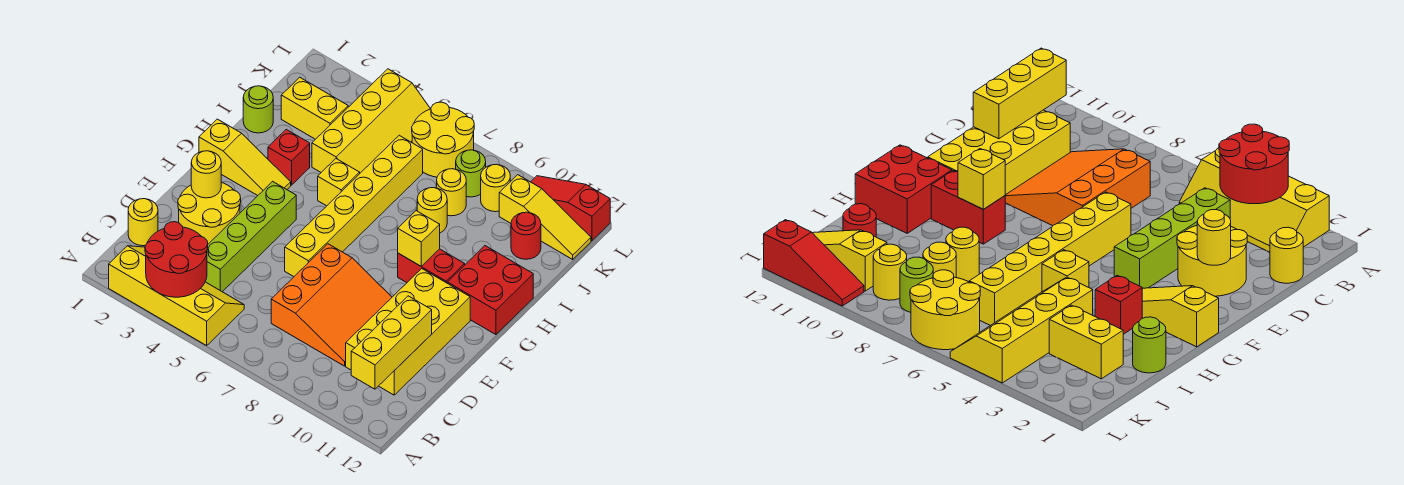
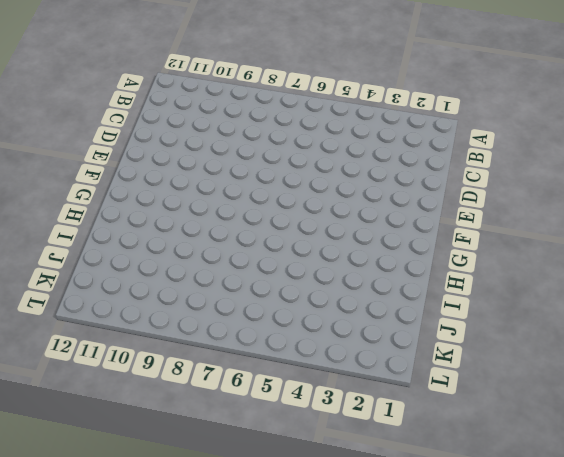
none -> yellow slope A2:B5 level 1 top A
none -> yellow round brick C1 level 1
none -> lime brick C4:F4 level 1

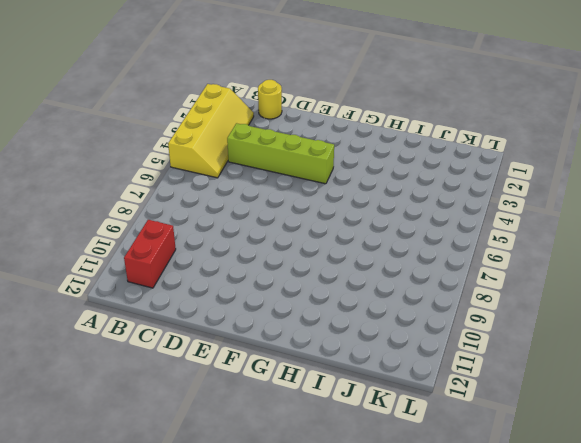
red brick B10:B11 level 1 -> red brick G9:G10 level 1
none -> orange slope C7:E9 level 1 top 7
none -> yellow brick C10:F11 level 1
none -> yellow round brick D2:E3 level 1

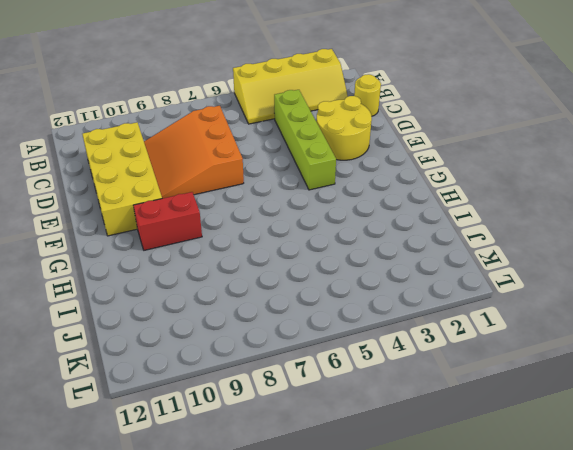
none -> yellow brick E6:J6 level 1
none -> yellow slope G1:G3 level 1 top 1
none -> red brick G11:H12 level 1

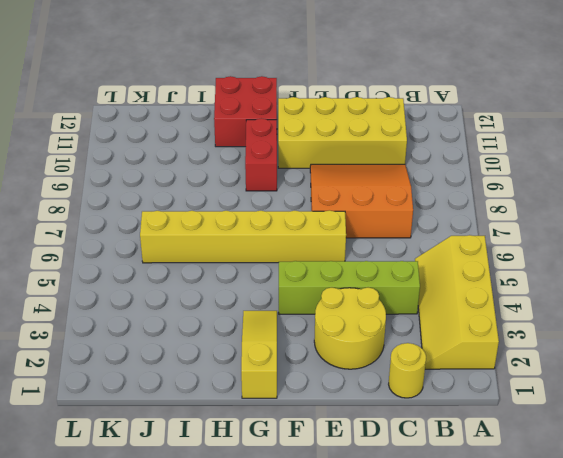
none -> red brick H3 level 1
none -> yellow brick H5 level 1
none -> lime round brick I1 level 1

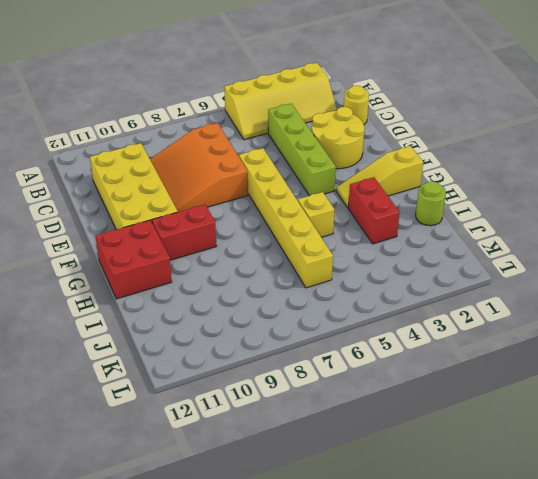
red brick H3:I3 level 1 -> red brick H3 level 1
none -> yellow slope I4:L5 level 1 top 4
none -> yellow round brick I8 level 1
none -> yellow brick J2:J3 level 1

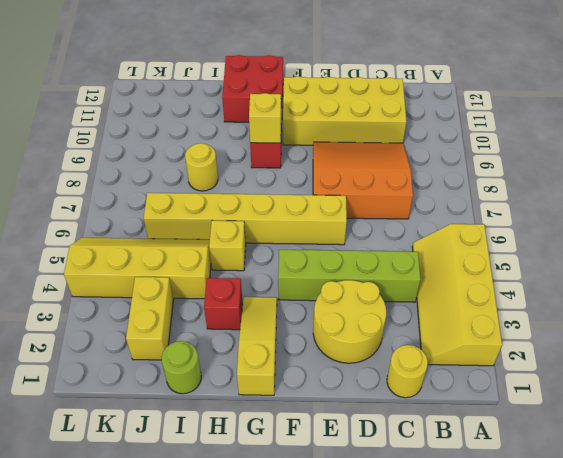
none -> yellow round brick J8 level 1
none -> red round brick J11 level 1
none -> yellow round brick K6:L7 level 1

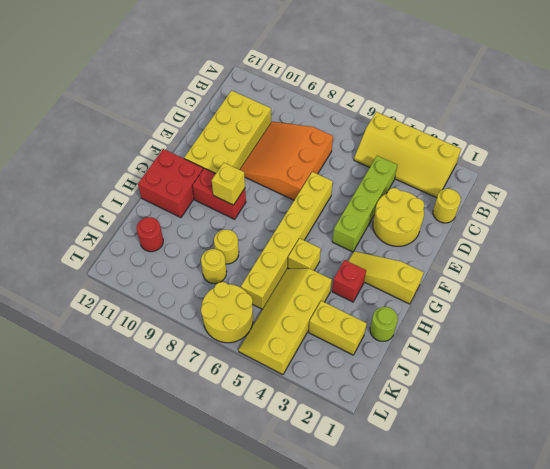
none -> lime round brick K8 level 1
none -> yellow round brick K9 level 1
none -> yellow slope K10:K12 level 1 top 10

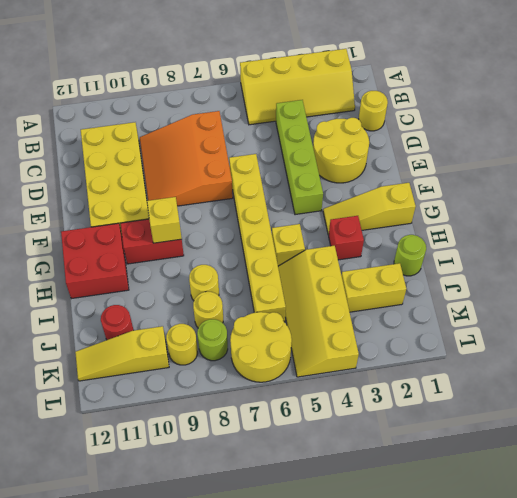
none -> red slope L10:L12 level 1 top 12
none -> red round brick A3:B4 level 2
none -> yellow brick B11:D11 level 2

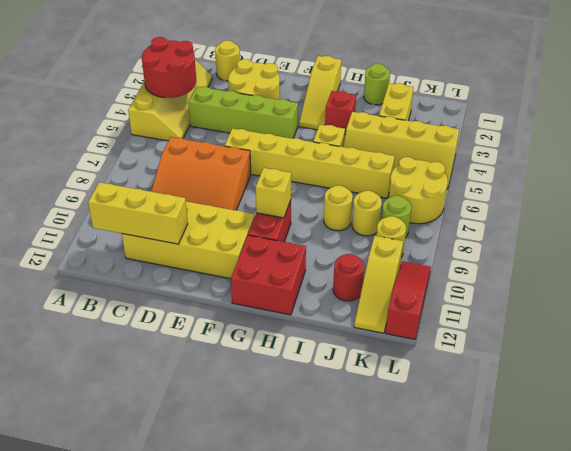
none -> yellow round brick E2 level 2

